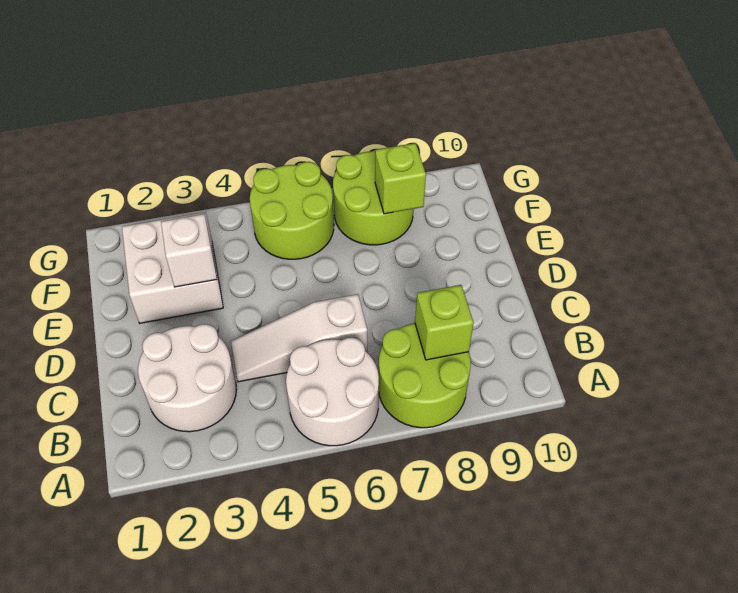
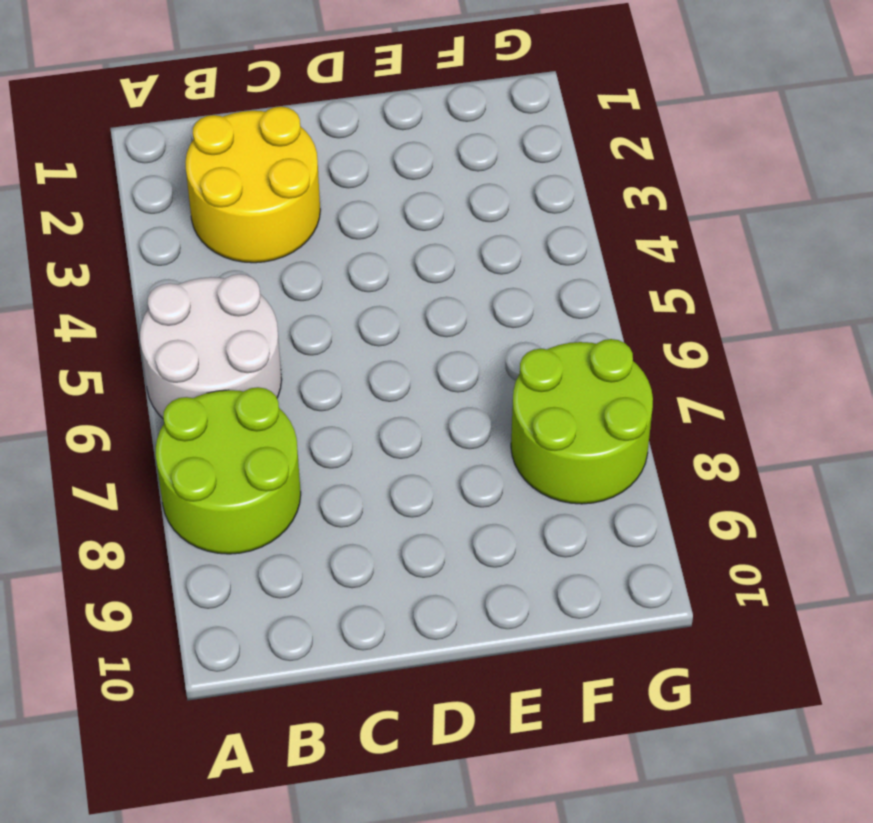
yellow round brick B2:C3 level 1 -> white round brick B2:C3 level 1
none -> white slope C4:C6 level 1 top 6
none -> white brick E2:F3 level 1

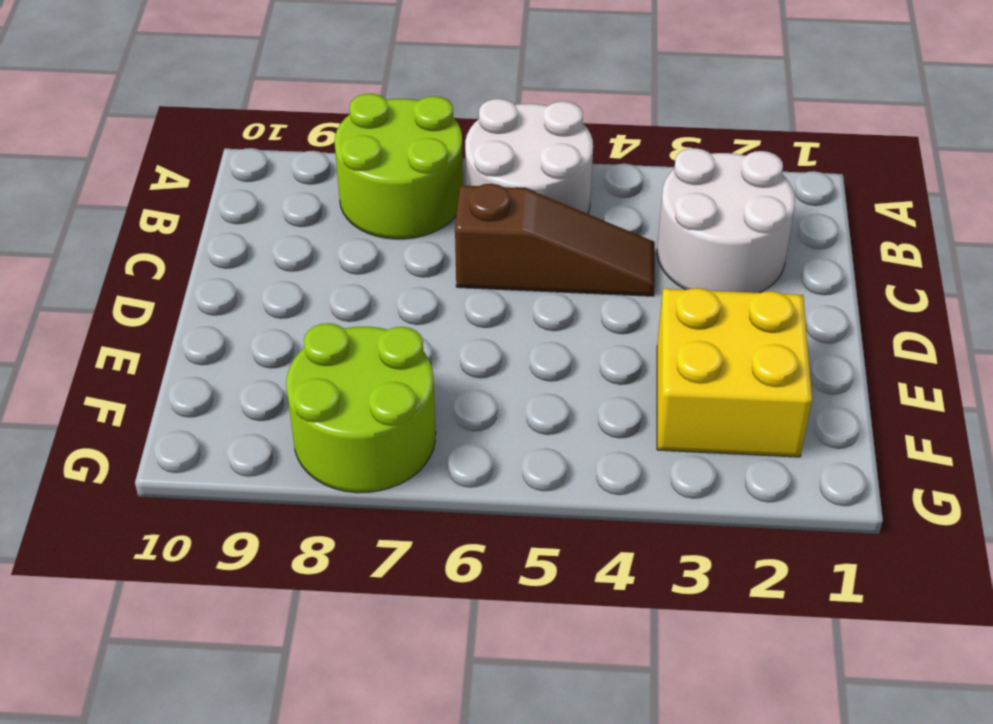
brown slope C4:C6 level 1 top 6 -> white slope C4:C6 level 1 top 6
yellow brick E2:F3 level 1 -> white brick E2:F3 level 1
none -> lime round brick F5:G6 level 1
none -> lime brick B8 level 2

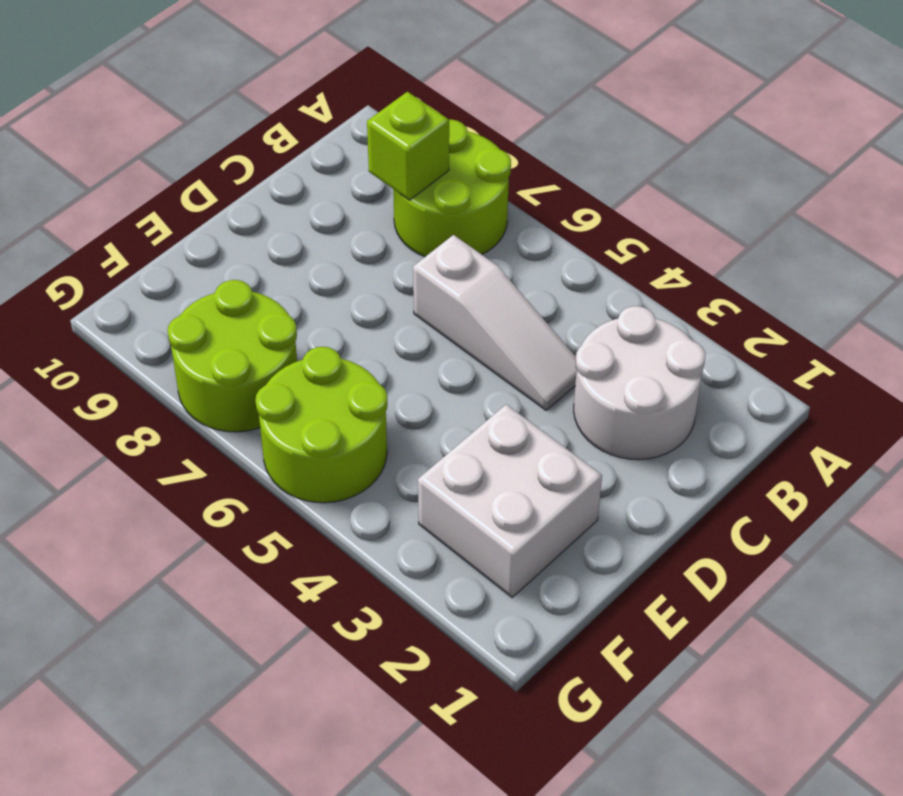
none -> white round brick A5:B6 level 1
none -> white brick E3 level 2

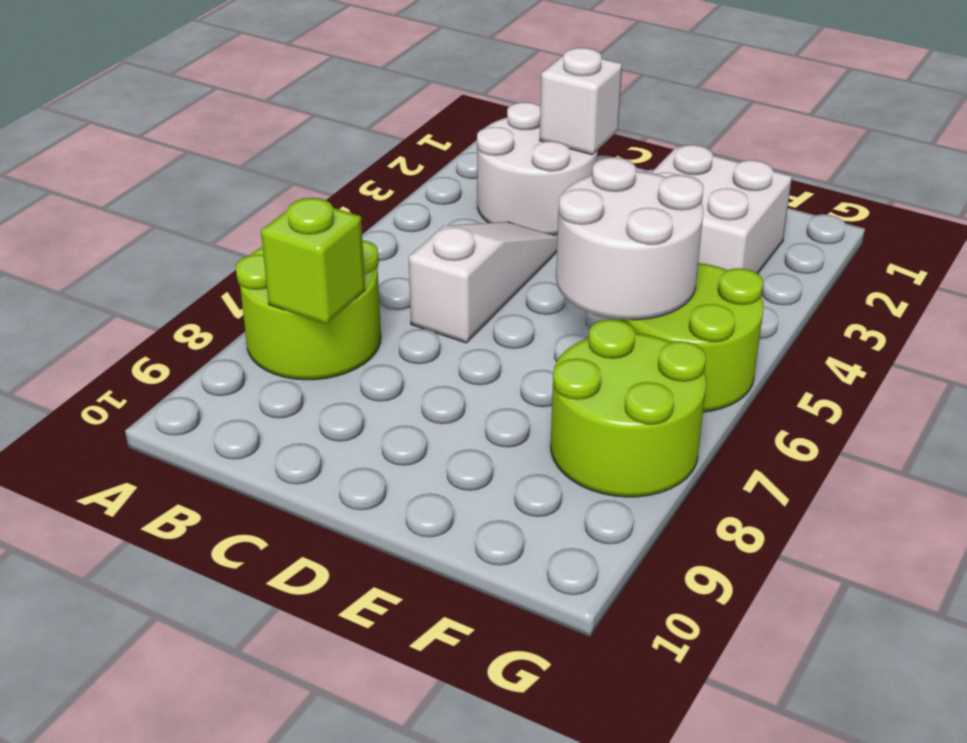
white brick C2 level 2 -> white brick E3 level 2
white round brick E5:F6 level 2 -> white round brick A5:B6 level 1
none -> lime brick F8 level 2

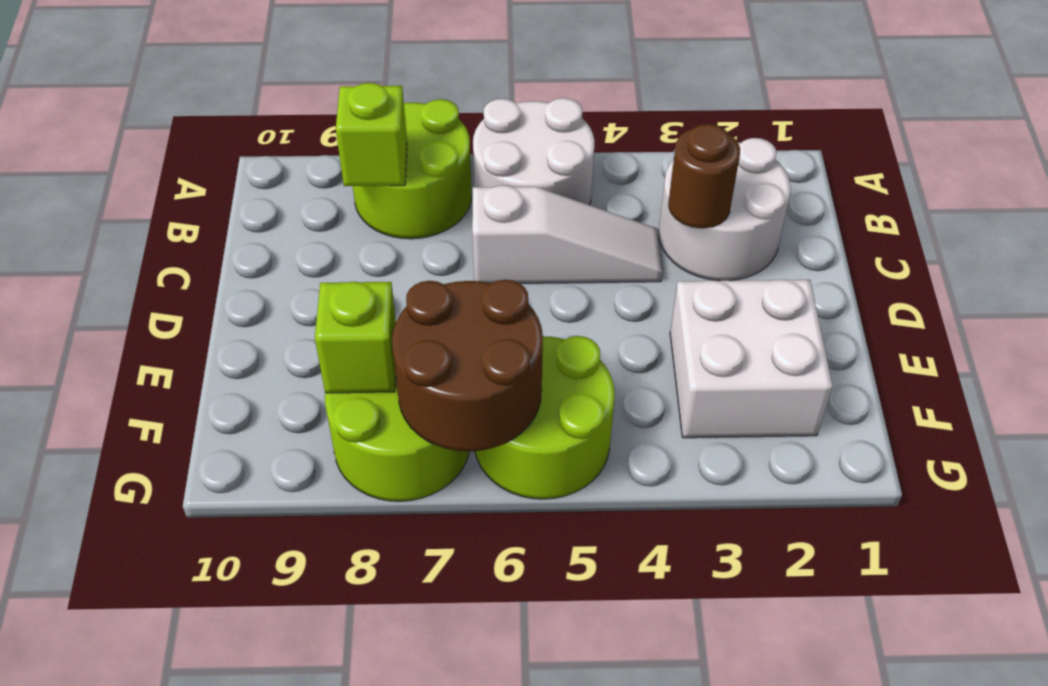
brown round brick C3 level 2 -> none
brown round brick F6:G7 level 2 -> none
none -> white brick E3 level 2

